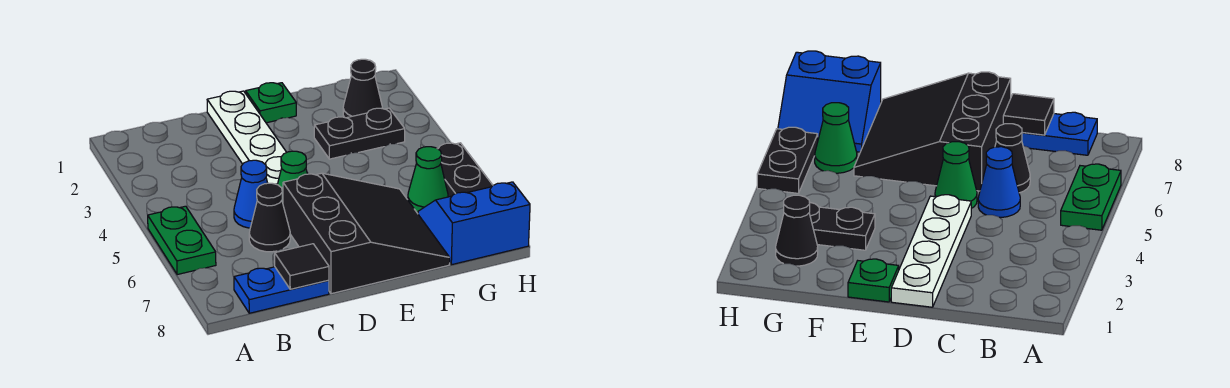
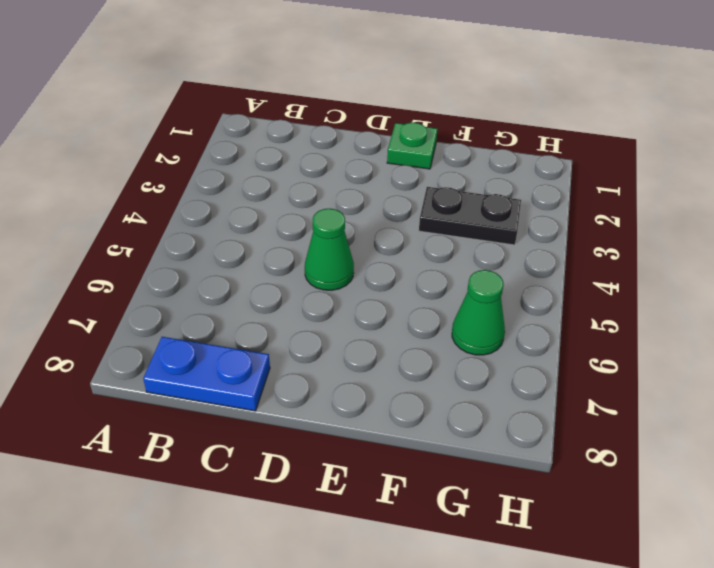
none -> green plate A5:A6 level 1
none -> blue cone C5 level 1
none -> black cone C6 level 1

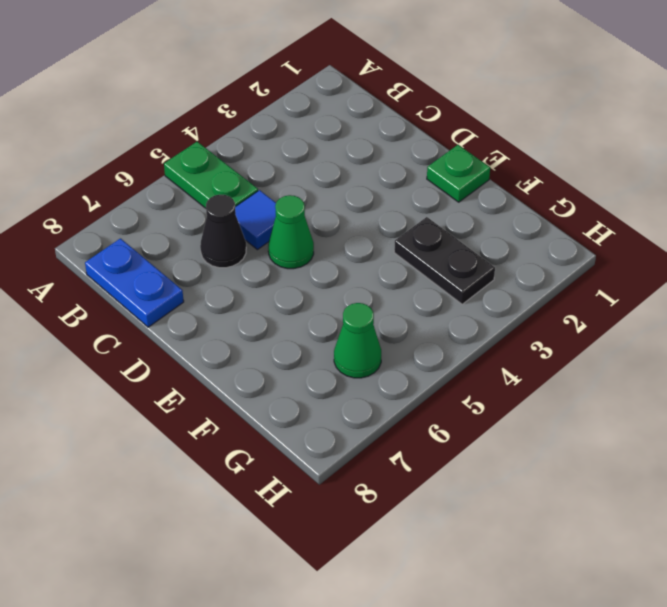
green plate A5:B5 level 1 -> green plate A5:A6 level 1
blue tile C5 level 1 -> blue cone C5 level 1
none -> white plate D1:D4 level 1
none -> black slope D6:F8 level 1 top D
none -> black cone G2 level 1

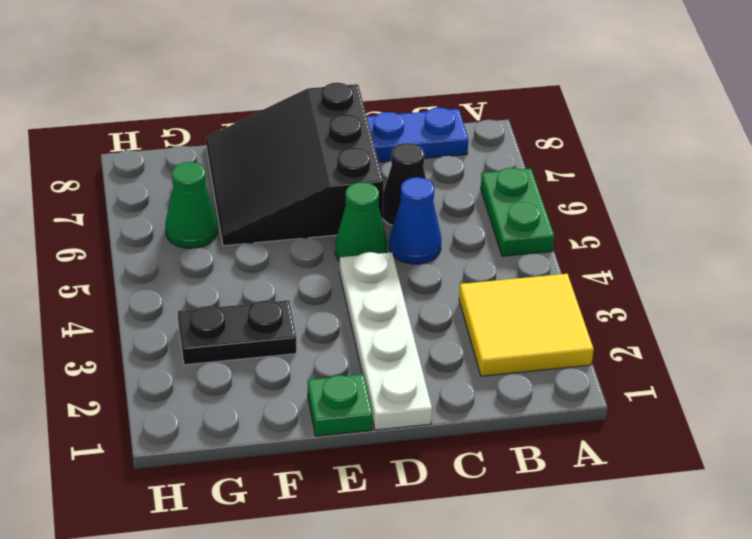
yellow tile A2:B3 level 1 -> none
none -> black cone G2 level 1
none -> blue slope G7:H8 level 1 top 8
none -> black plate H5:H6 level 1

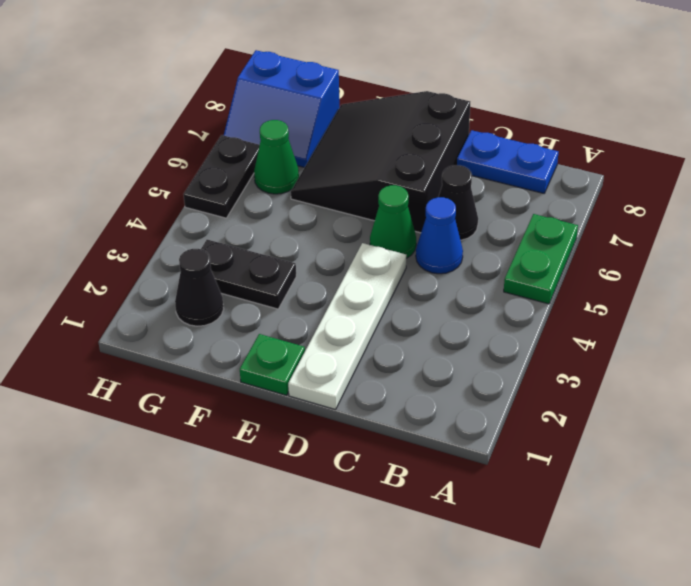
none -> black tile C8 level 2

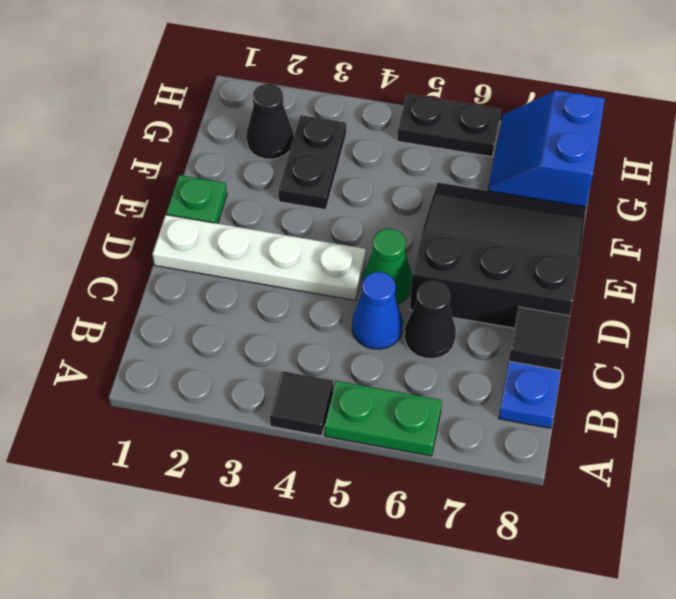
black tile A4 level 1 -> none
none -> green cone G6 level 1

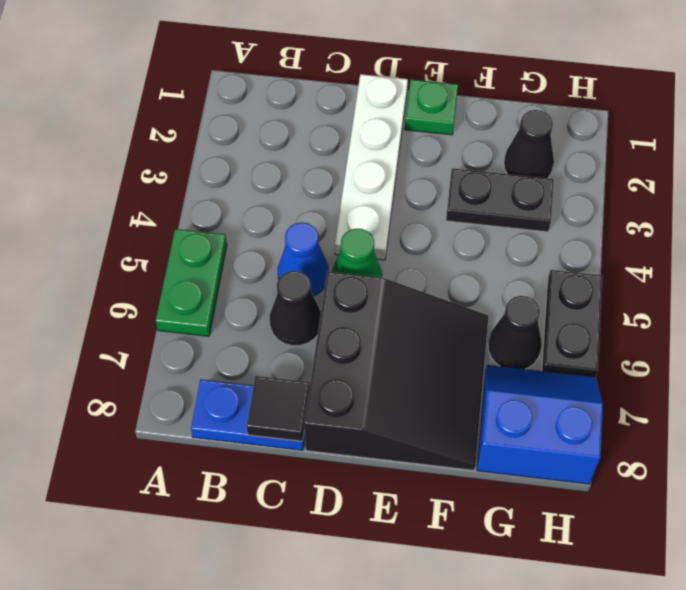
black cone G6 level 1 -> green cone G6 level 1

